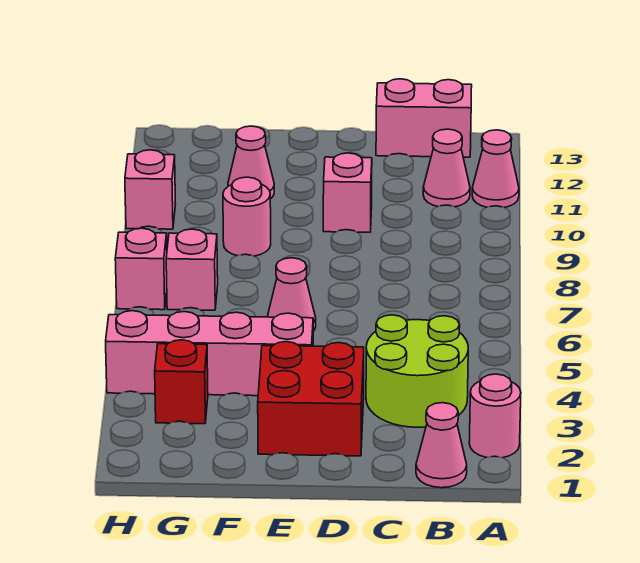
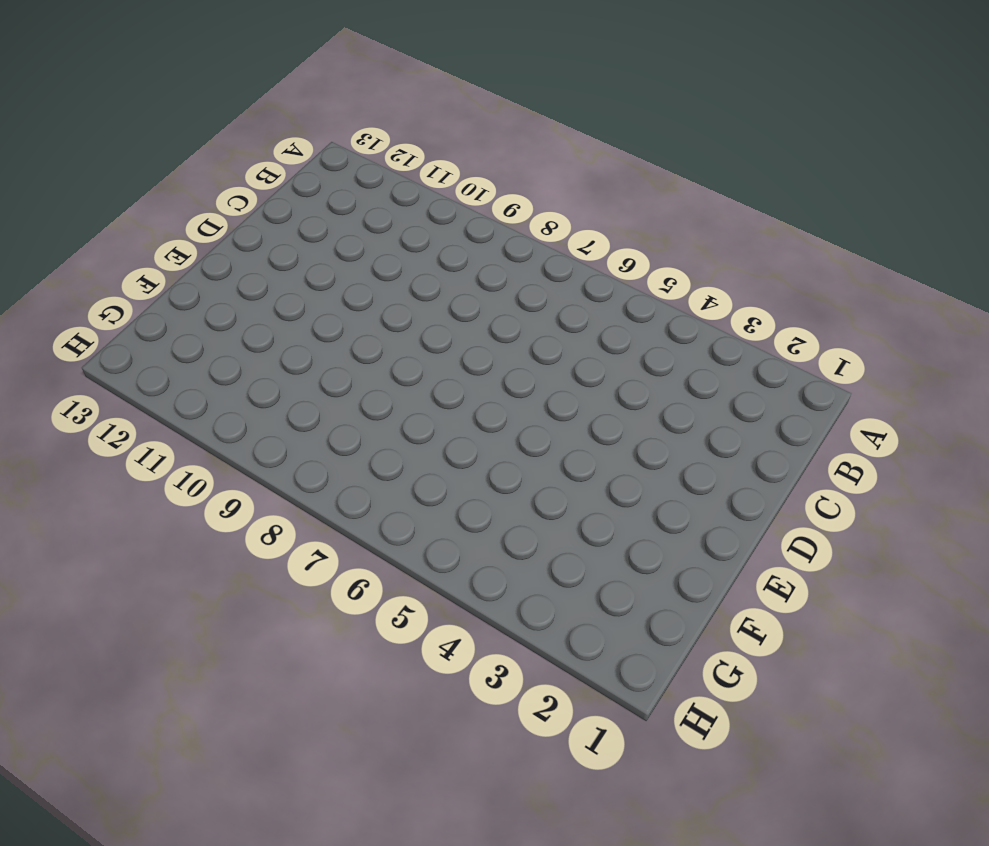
none -> pink round brick A2 level 1
none -> pink cone A11 level 1
none -> pink cone B1 level 1

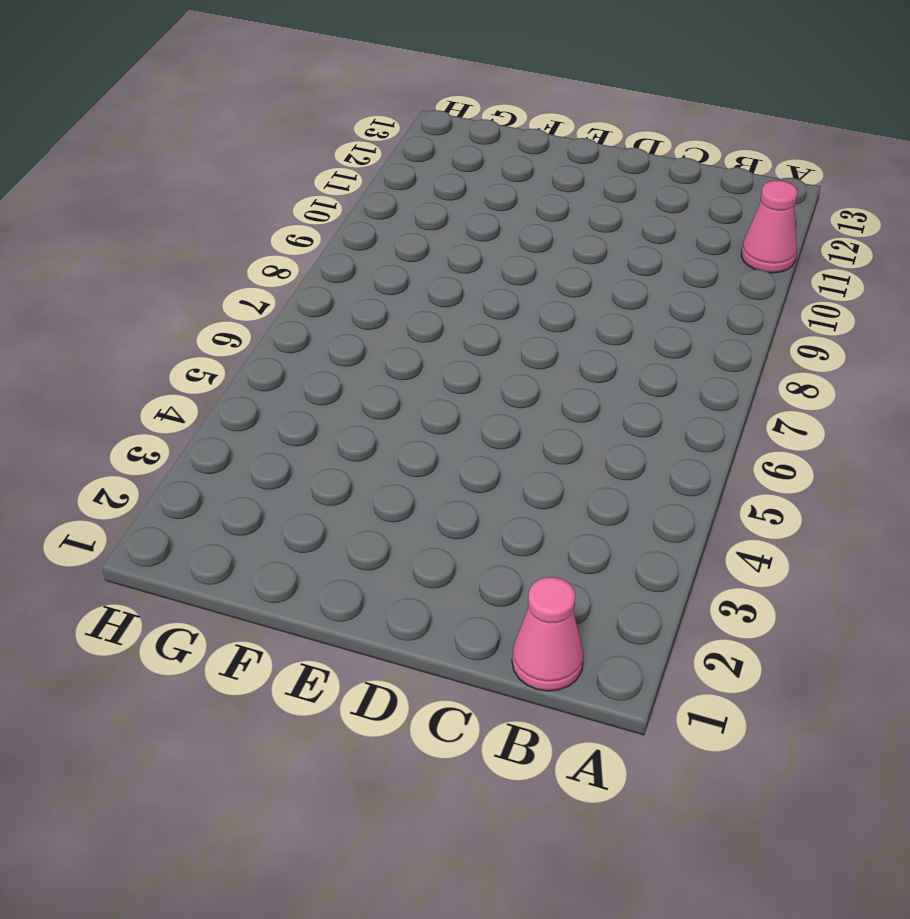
none -> pink round brick A2 level 1
none -> lime round brick B3:C4 level 1
none -> pink cone B11 level 1

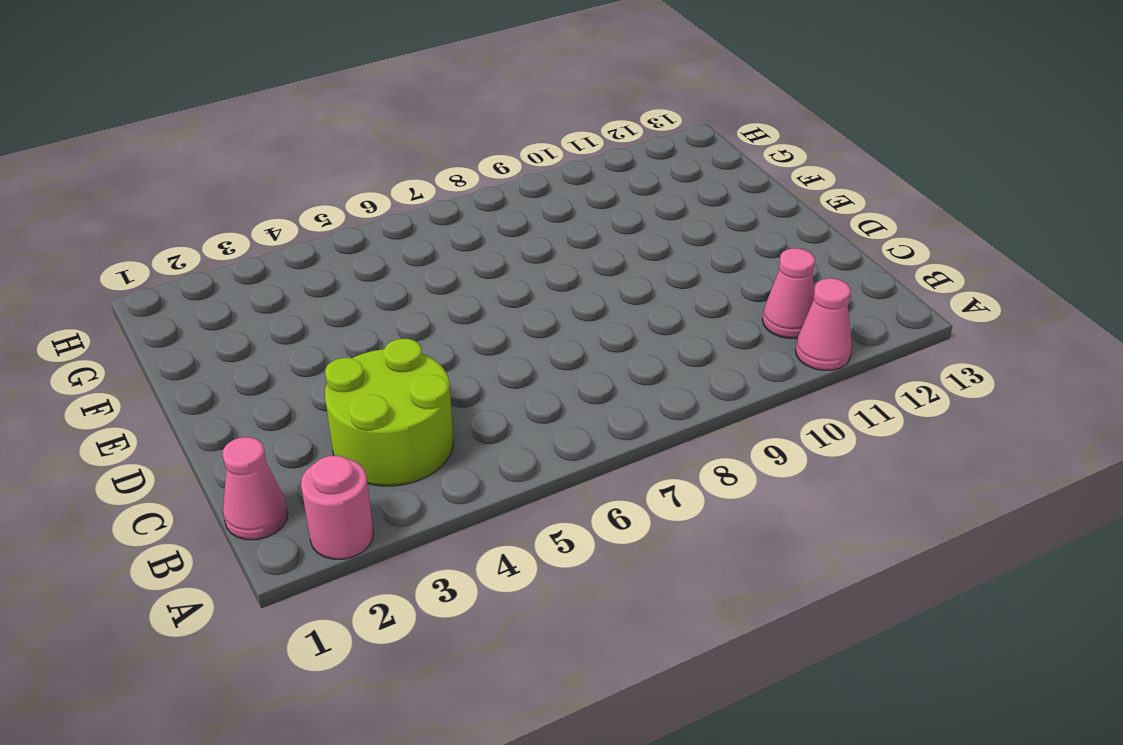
none -> pink brick B13:C13 level 1
none -> red brick D2:E3 level 1
none -> pink brick D10 level 1

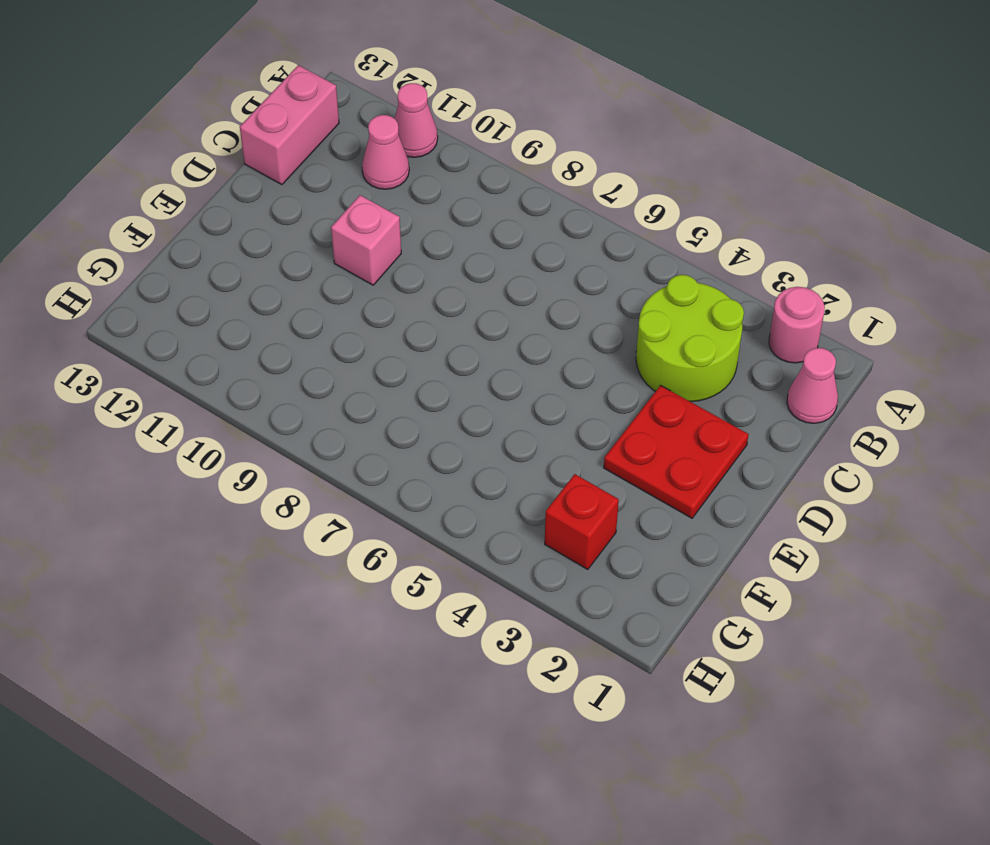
red plate D2:E3 level 1 -> red brick D2:E3 level 1
none -> pink brick E4:H4 level 1
none -> pink cone E6 level 1
none -> pink round brick F9 level 1

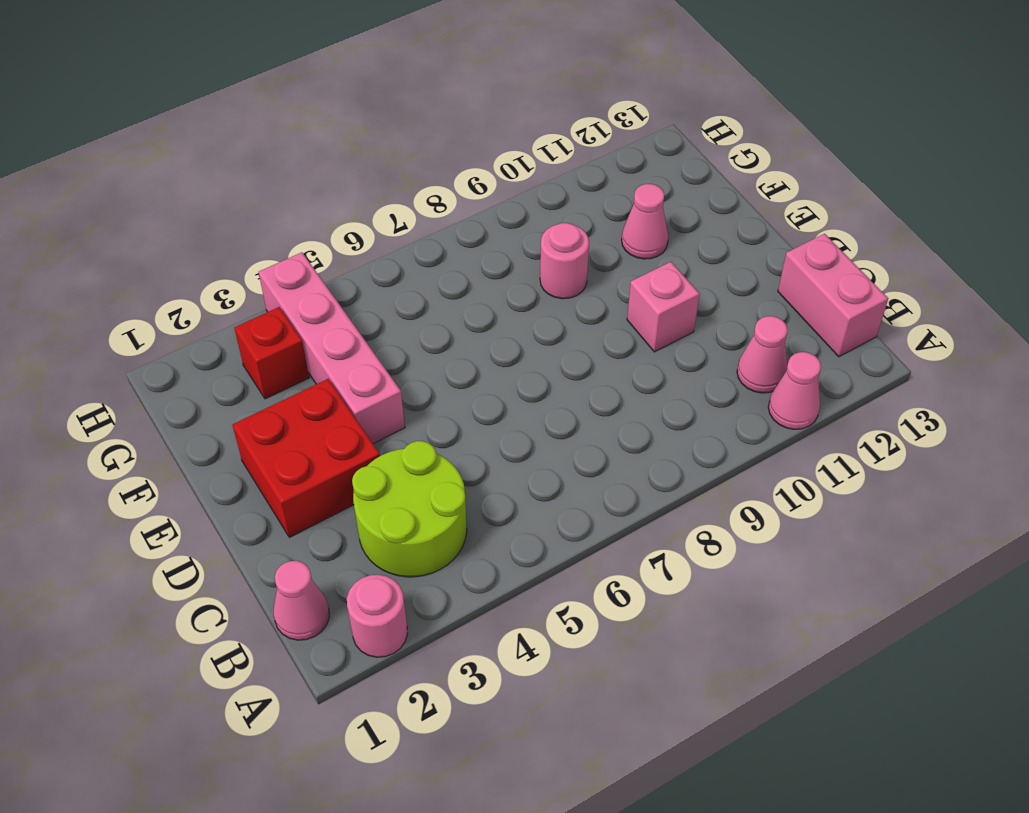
none -> pink cone E6 level 1
none -> pink brick G7 level 1
none -> pink brick H7 level 1

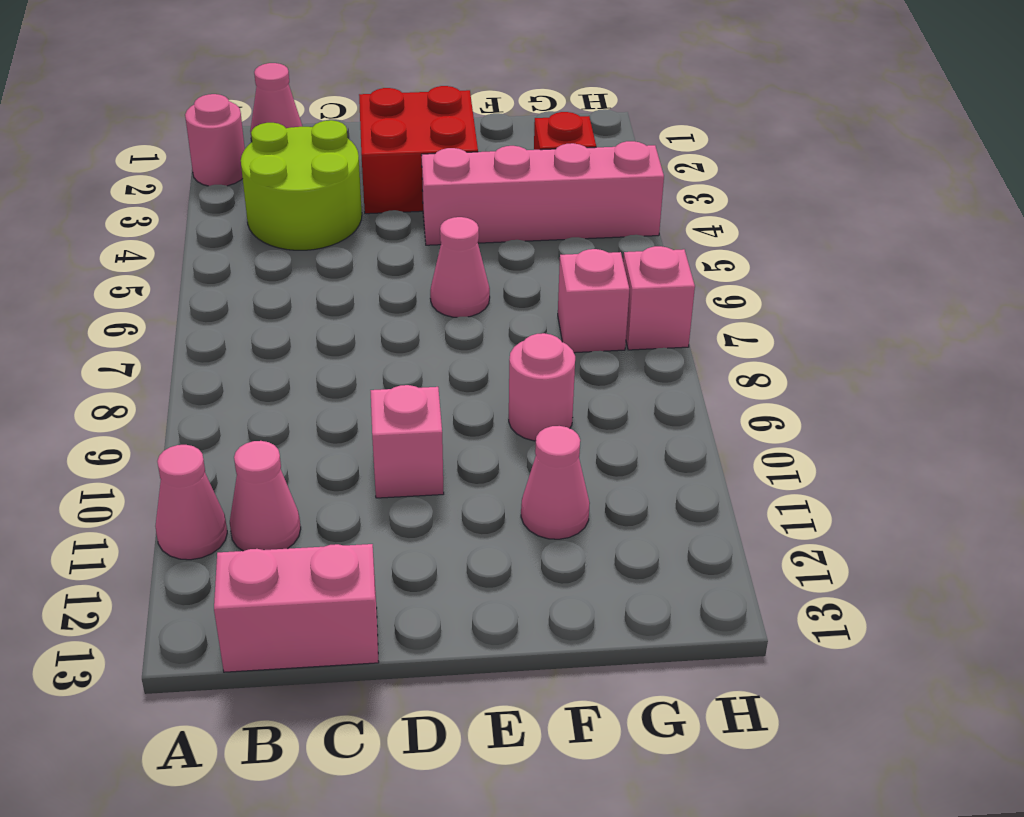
none -> pink brick H10 level 1

